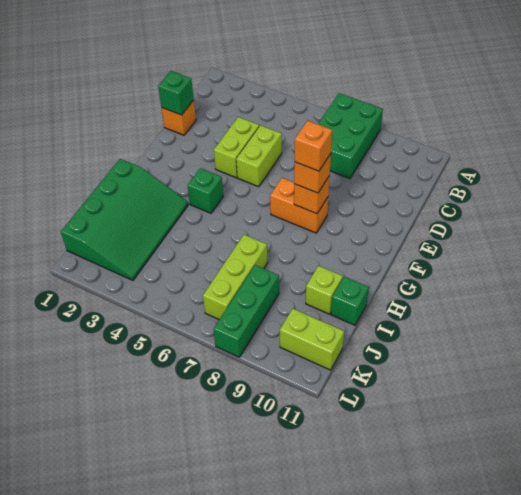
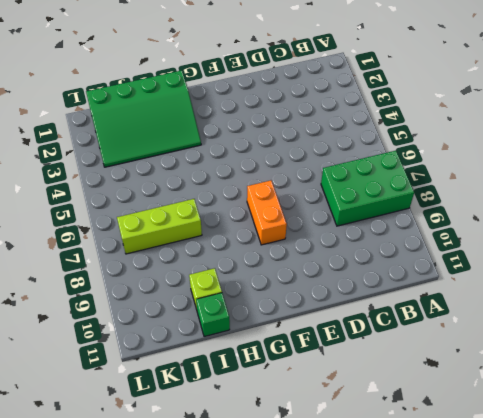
none -> orange brick D1 level 1
none -> lime brick D4:E4 level 1
none -> lime brick D5:E5 level 1

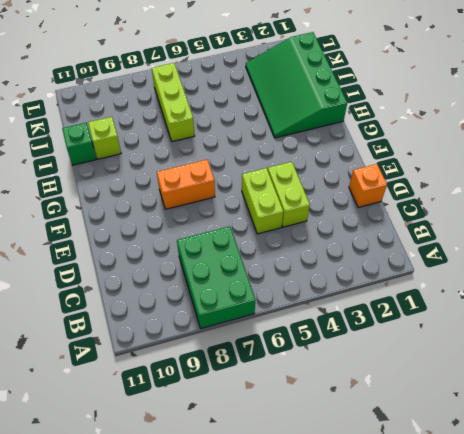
none -> green brick G4 level 1
none -> green brick J8:L8 level 1
none -> lime brick K10:K11 level 1

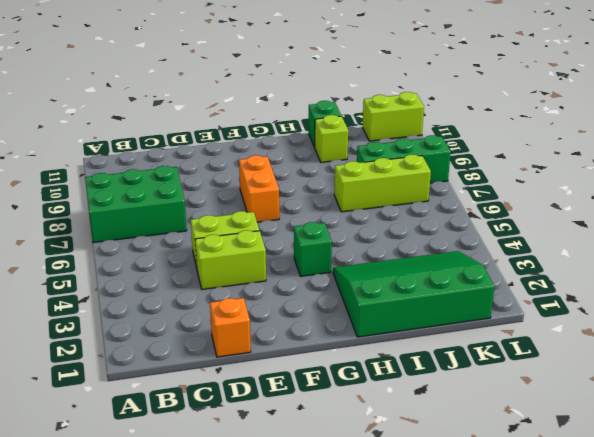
lime brick K11:L11 level 1 -> lime brick K10:K11 level 1
none -> green brick D1 level 2
none -> orange brick F8 level 2
none -> orange brick F8 level 3

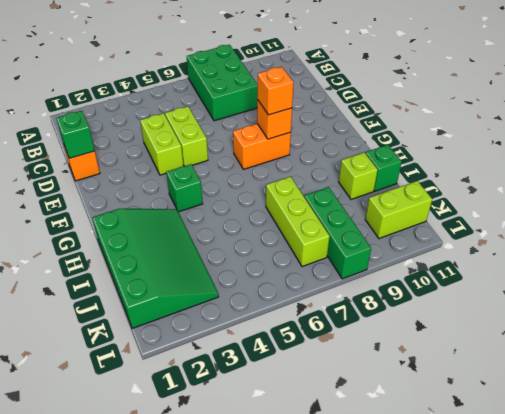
none -> orange brick F8 level 4

